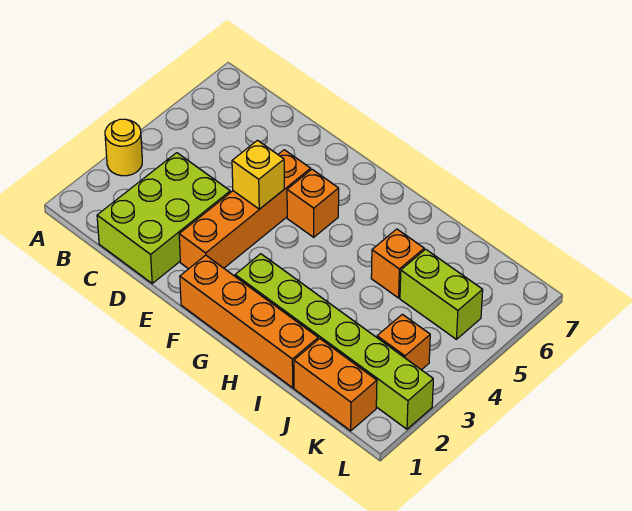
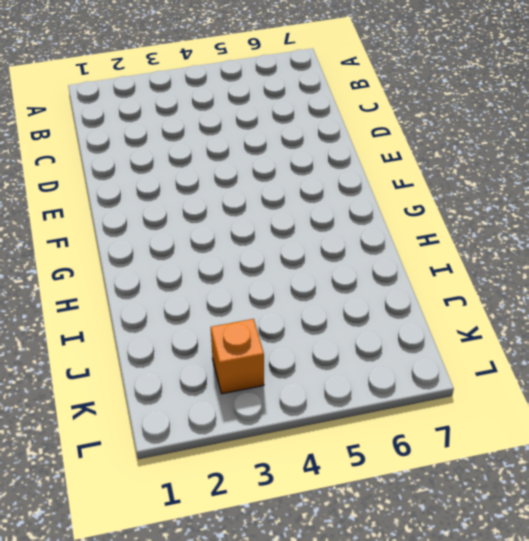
none -> yellow round brick A3 level 1
none -> lime brick C1:D3 level 1

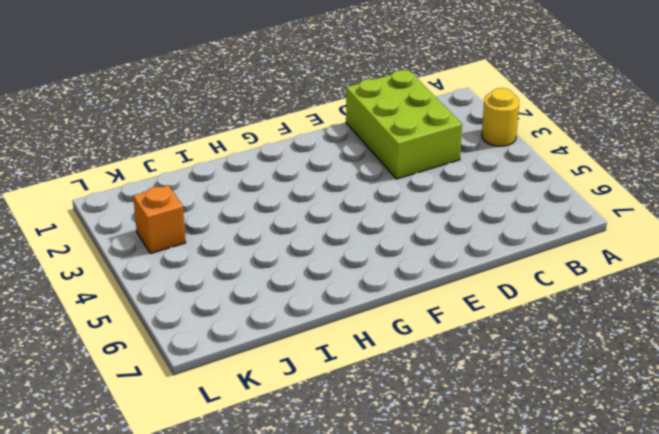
none -> orange brick E2:E5 level 1
none -> orange brick F1:I1 level 1

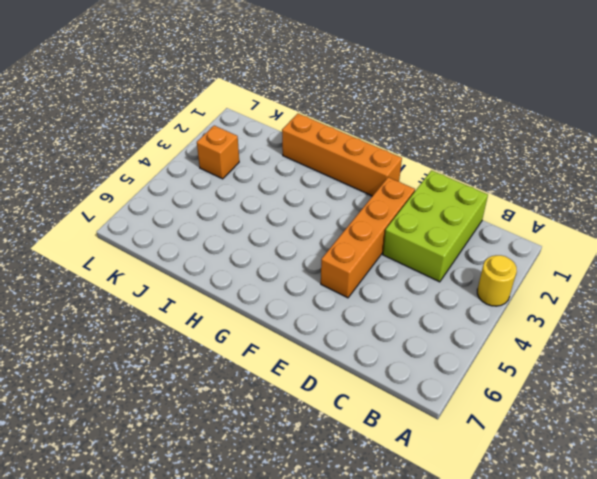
none -> orange brick F5 level 1
none -> lime brick G2:L2 level 1

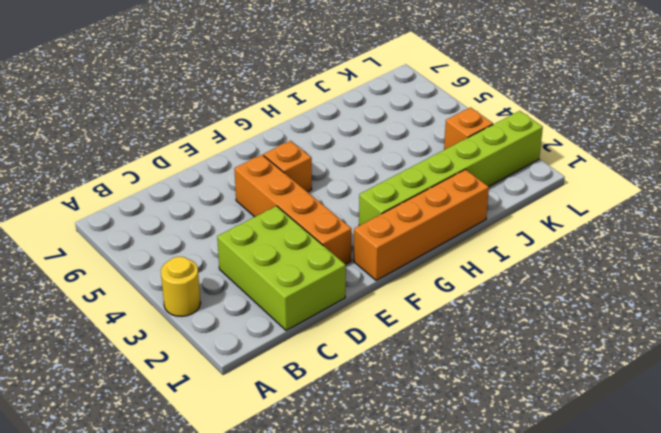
none -> orange brick I5 level 1
none -> orange brick J1:K1 level 1

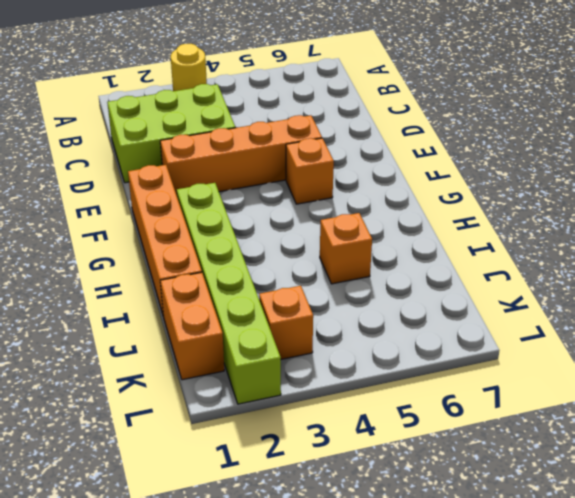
none -> lime brick J5:K5 level 1
none -> yellow brick E4 level 2

